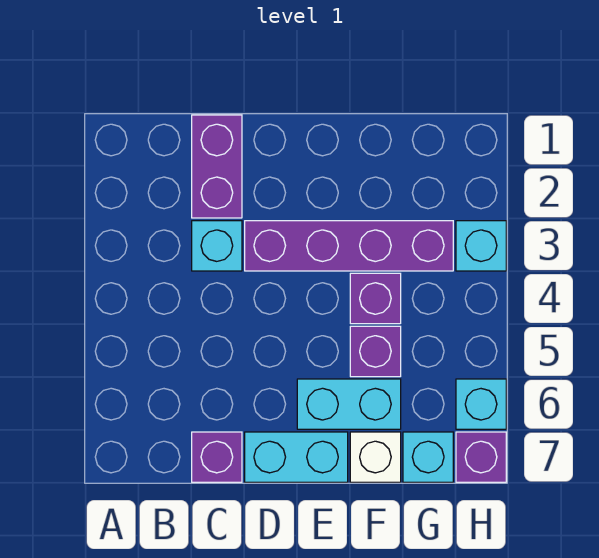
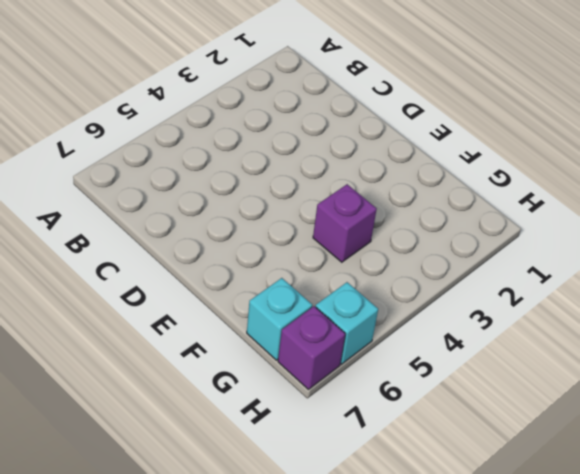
none -> purple brick C1:C2 level 1
none -> cyan brick C3 level 1
none -> purple brick C7 level 1

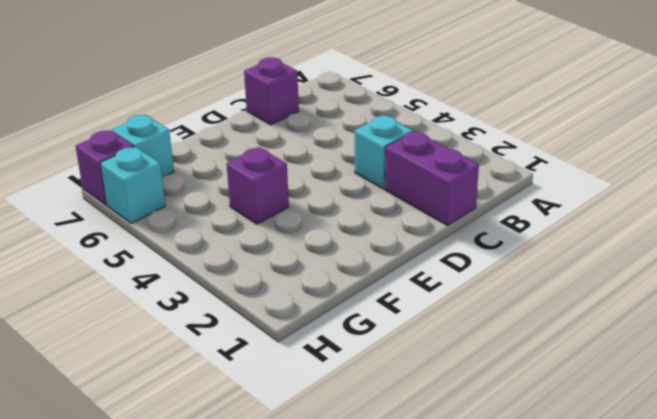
none -> purple brick D3:G3 level 1
none -> cyan brick D7:E7 level 1
none -> cyan brick E6:F6 level 1

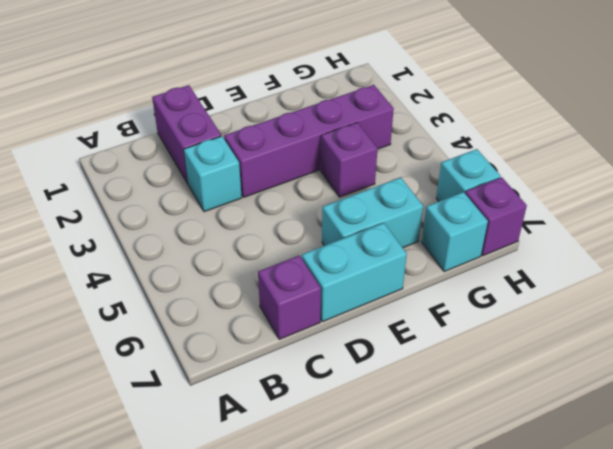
none -> purple brick F5 level 1
none -> white brick F7 level 1
none -> cyan brick H3 level 1

